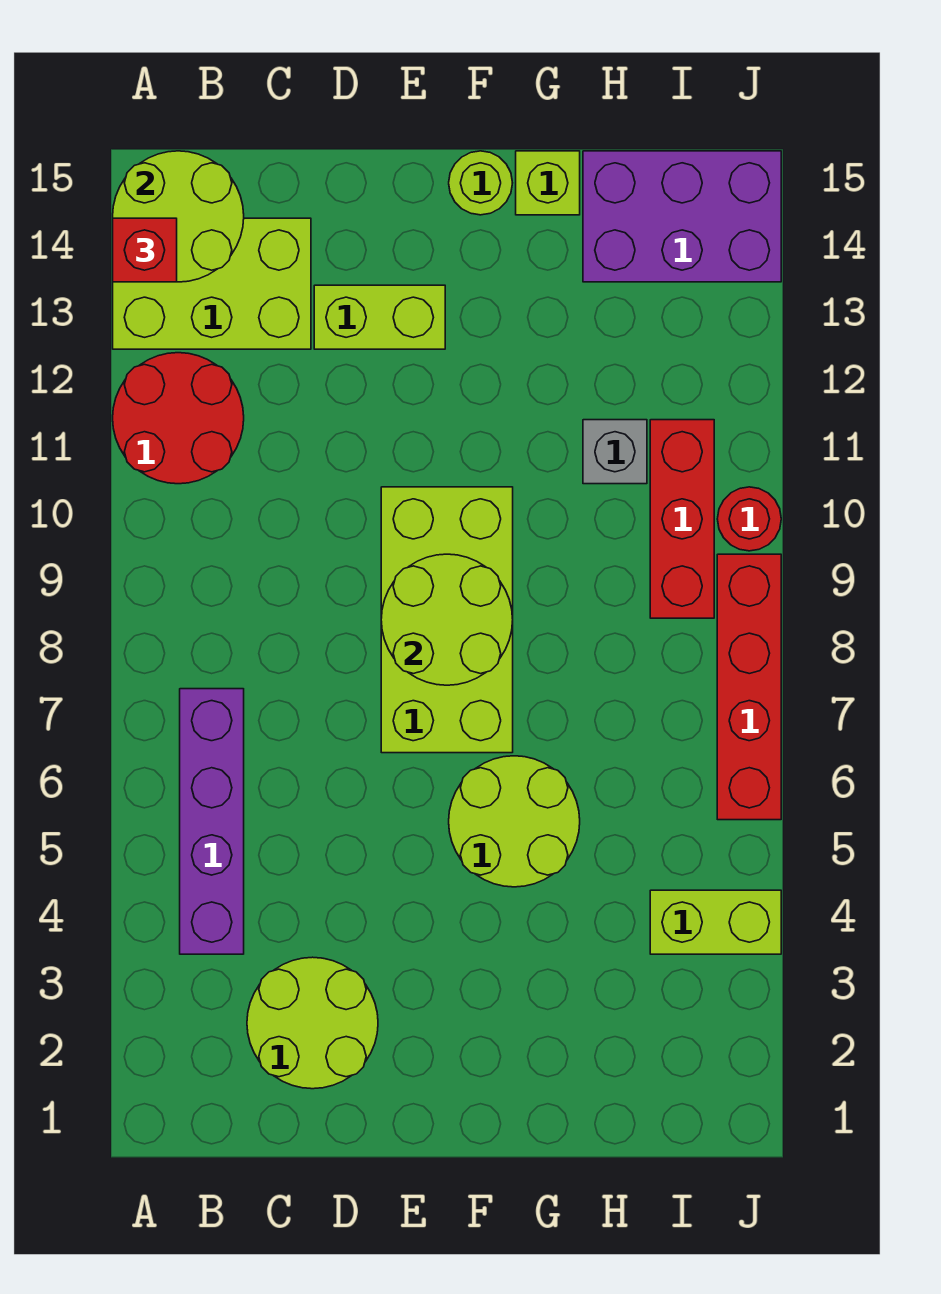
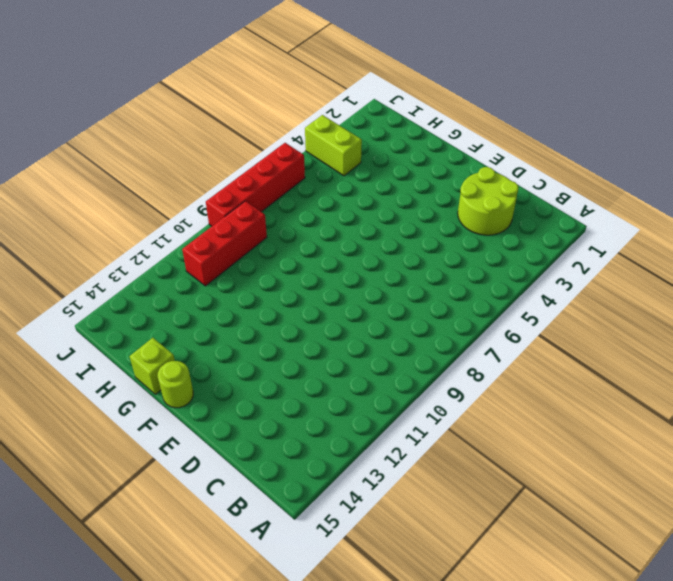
none -> red round brick A11:B12 level 1
none -> lime brick A13:C14 level 1
none -> purple brick B4:B7 level 1

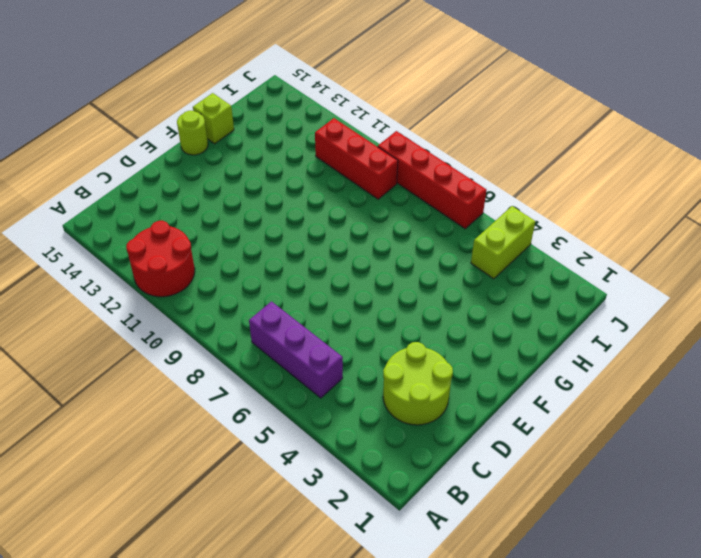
purple brick B5:B7 level 1 -> purple brick B4:B7 level 1
none -> lime brick A13:C14 level 1
none -> lime brick D13:E13 level 1
none -> lime brick E7:F10 level 1

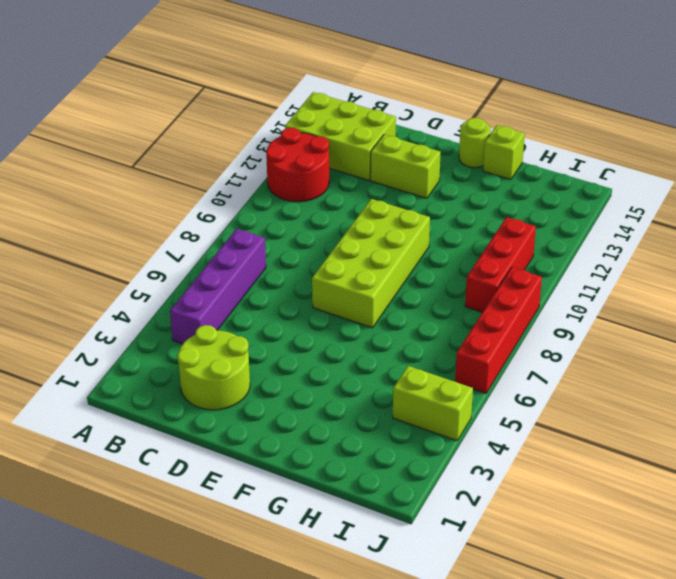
none -> lime round brick F5:G6 level 1
none -> grey brick H11 level 1
none -> purple brick H14:J15 level 1

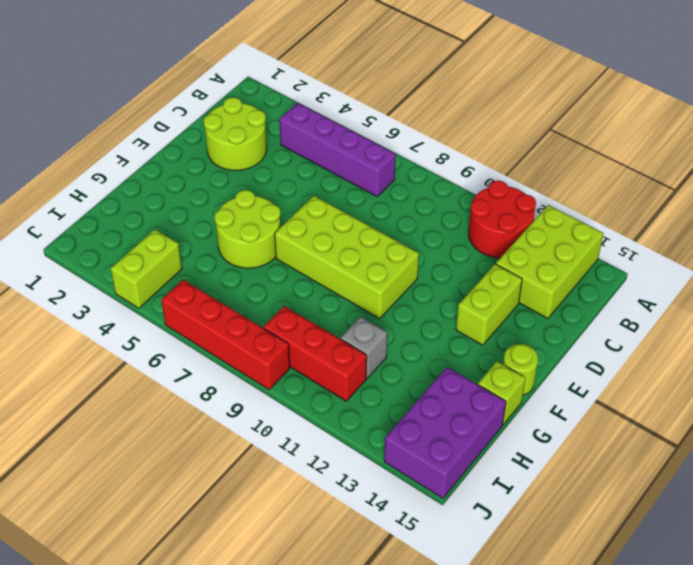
none -> red round brick J10 level 1
none -> lime round brick A14:B15 level 2
none -> lime round brick E8:F9 level 2

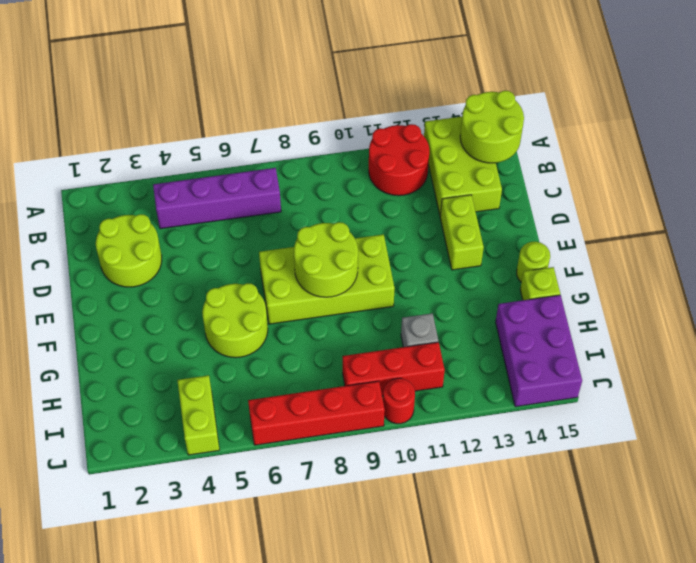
none -> red brick A14 level 3

